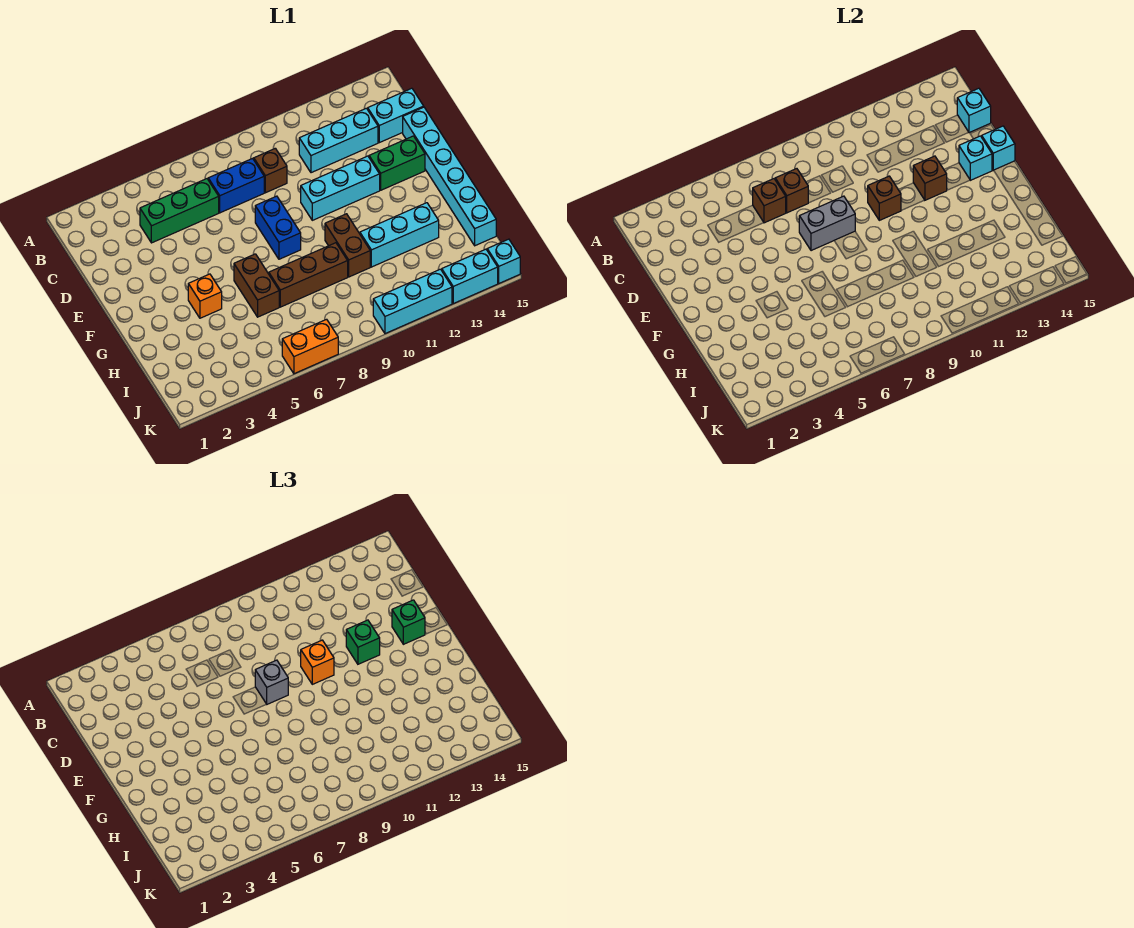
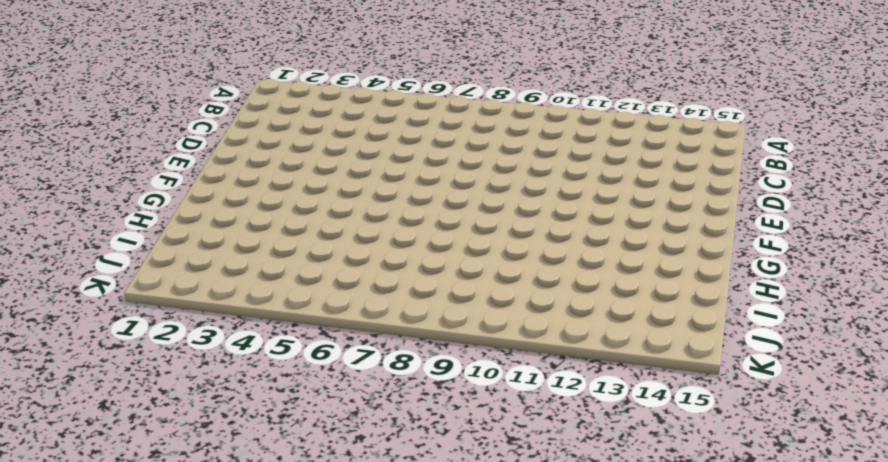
none -> green brick C4:C6 level 1
none -> blue brick C7:C8 level 1
none -> brown brick C9 level 1
none -> cyan brick C11:C13 level 1

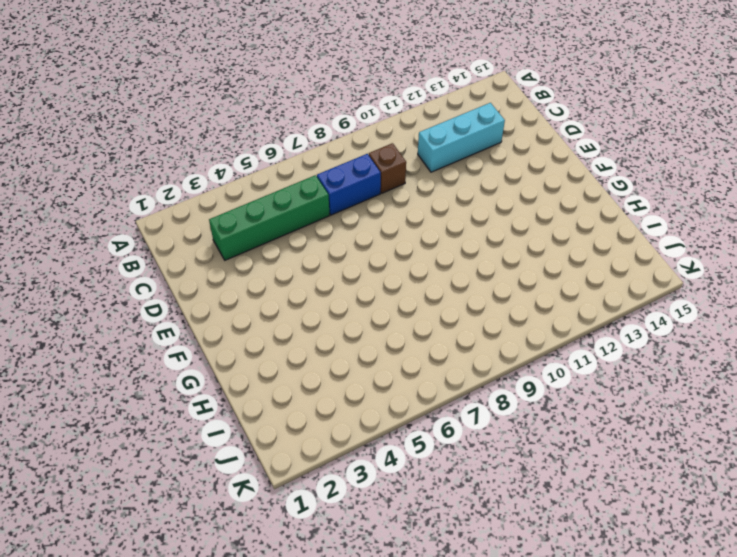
green brick C3:C6 level 1 -> green brick C4:C6 level 1
none -> cyan brick C14:C15 level 1
none -> cyan brick D15:I15 level 1
none -> blue brick E8:F8 level 1
none -> cyan brick E10:E12 level 1

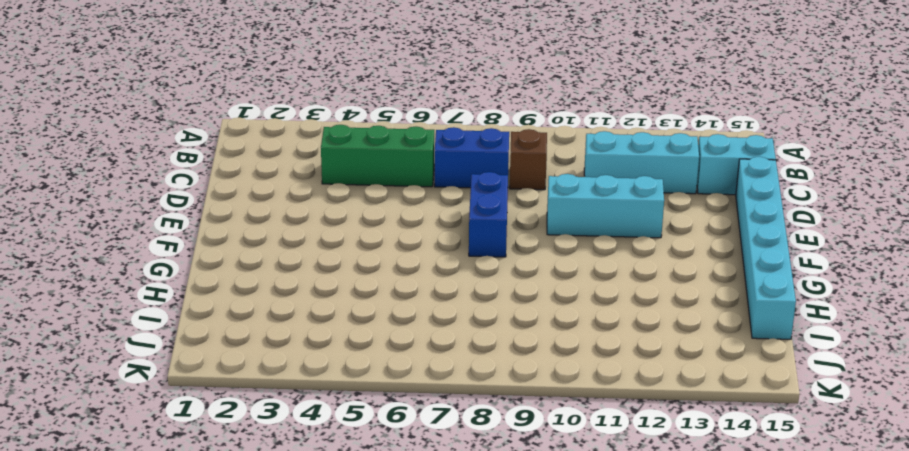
none -> green brick E13:E14 level 1
none -> orange brick G4 level 1
none -> brown brick G6:H6 level 1
none -> brown brick G10:H10 level 1

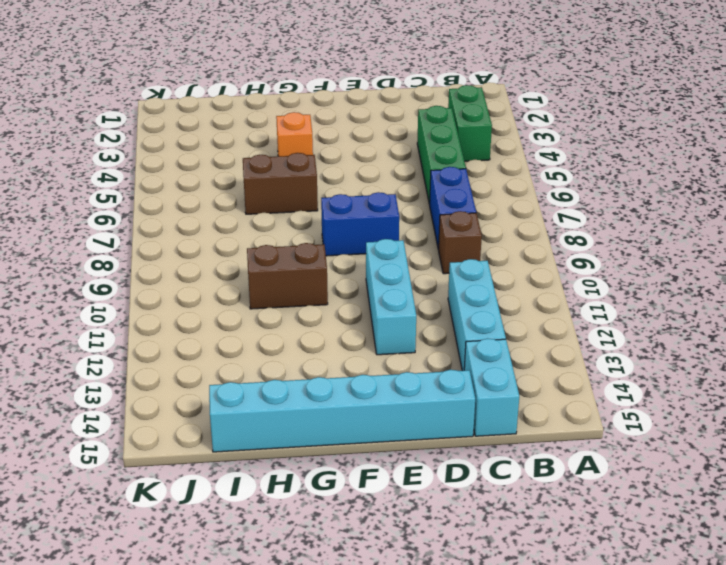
green brick B3:B4 level 1 -> green brick E13:E14 level 1
none -> brown brick H7:H9 level 1
none -> cyan brick H11:H13 level 1
none -> orange brick K6:K7 level 1
none -> cyan brick K10:K12 level 1

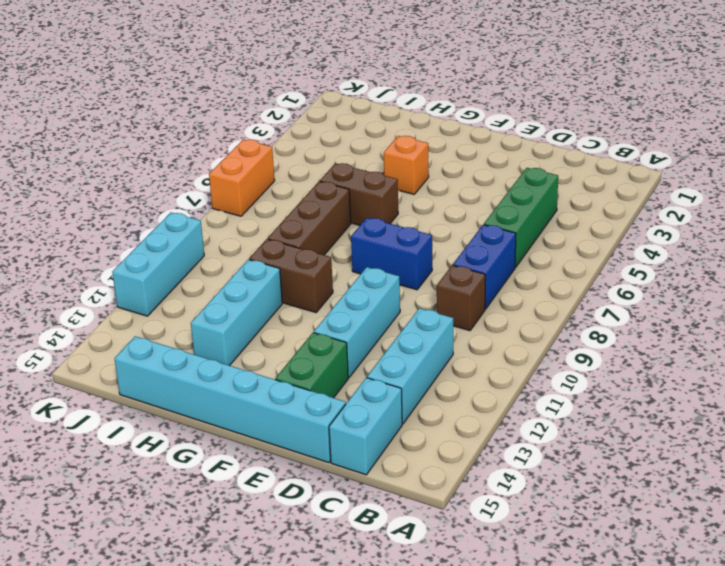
none -> cyan brick K13:K14 level 1
none -> cyan brick K15 level 1
none -> brown brick C6 level 2
none -> brown brick C7 level 2

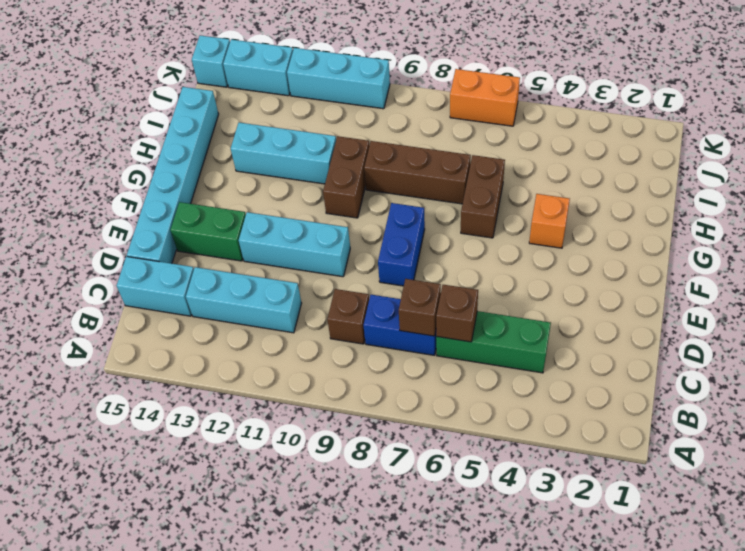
none -> cyan brick C15 level 2
none -> grey brick E7:E8 level 2
none -> brown brick E10 level 2
none -> brown brick E12 level 2

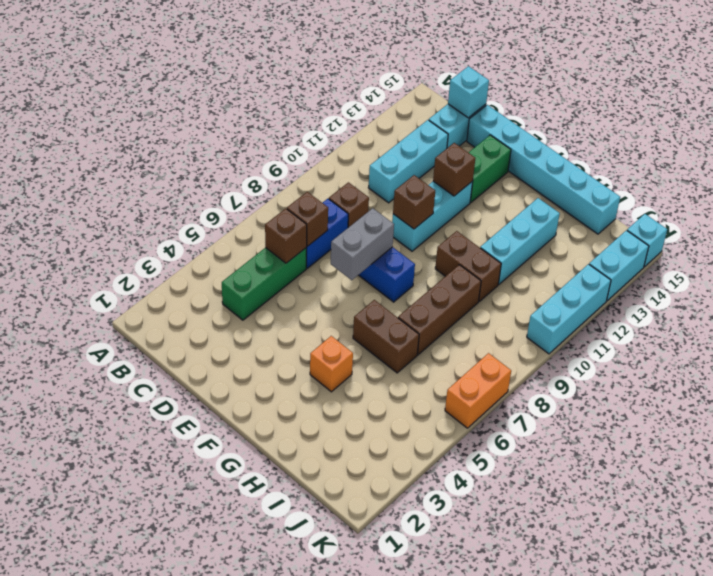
none -> cyan brick E14 level 2
none -> cyan brick E15 level 2
none -> grey brick E8 level 3
none -> orange brick E10 level 3

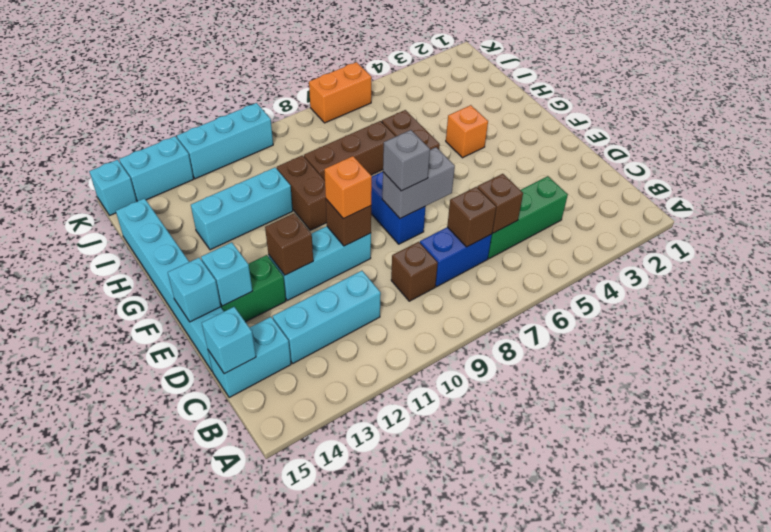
none -> green brick E12 level 3
none -> green brick E14 level 3

